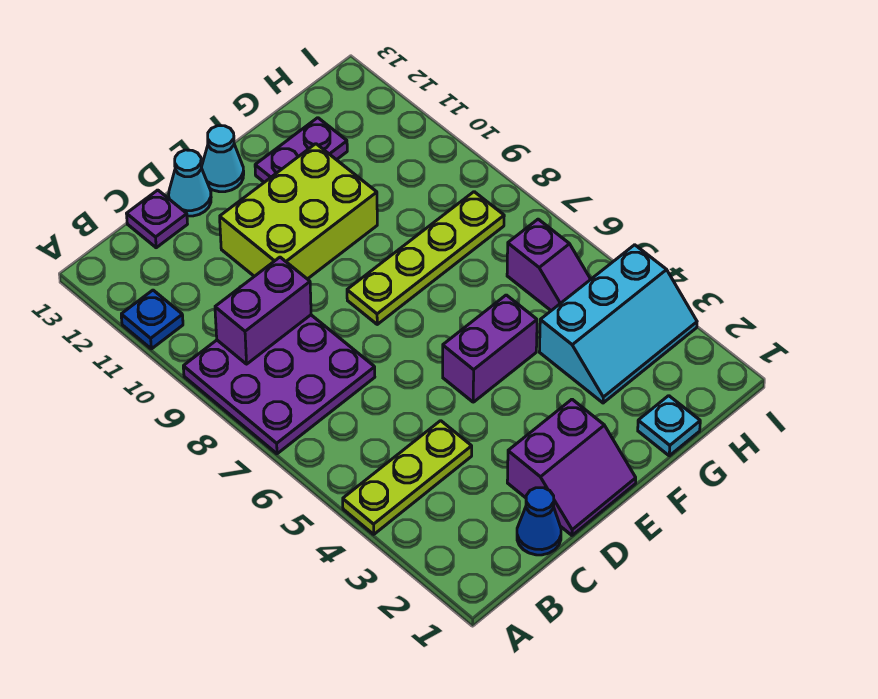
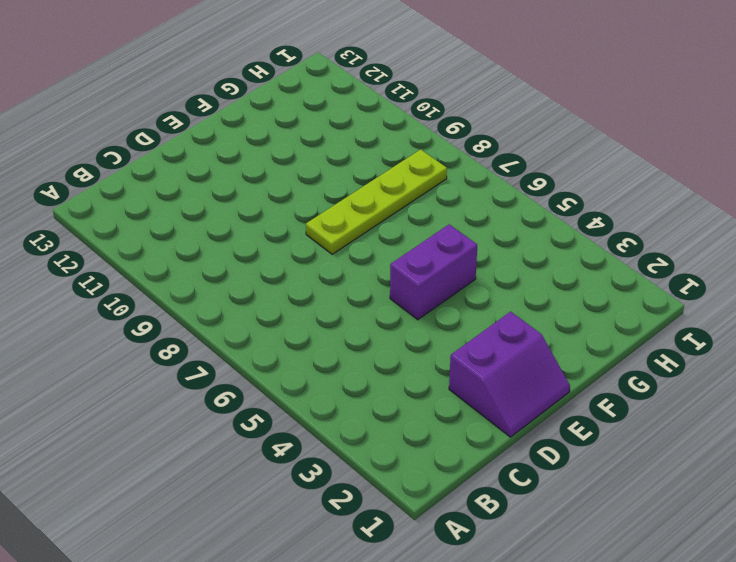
none -> lime plate A4:C4 level 1
none -> purple plate A7:C9 level 1
none -> blue plate A11 level 1

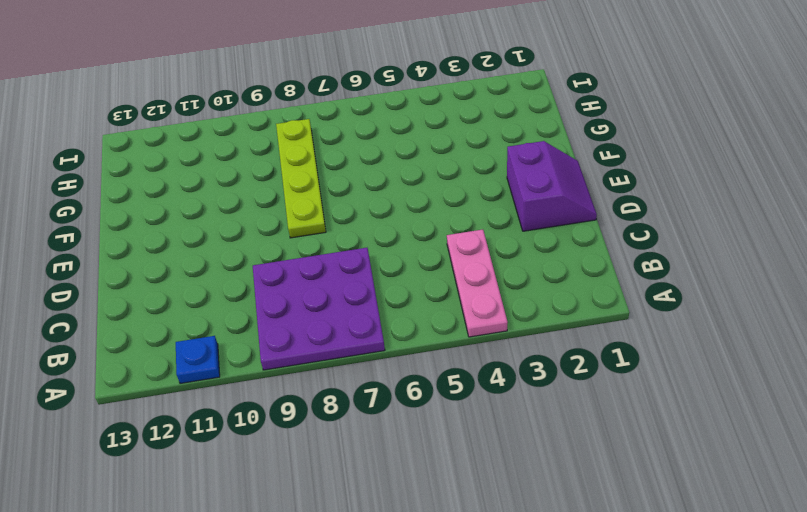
pink plate A4:C4 level 1 -> lime plate A4:C4 level 1
none -> blue cone C1 level 1
none -> purple plate C13 level 1
none -> lime brick D10:F11 level 1

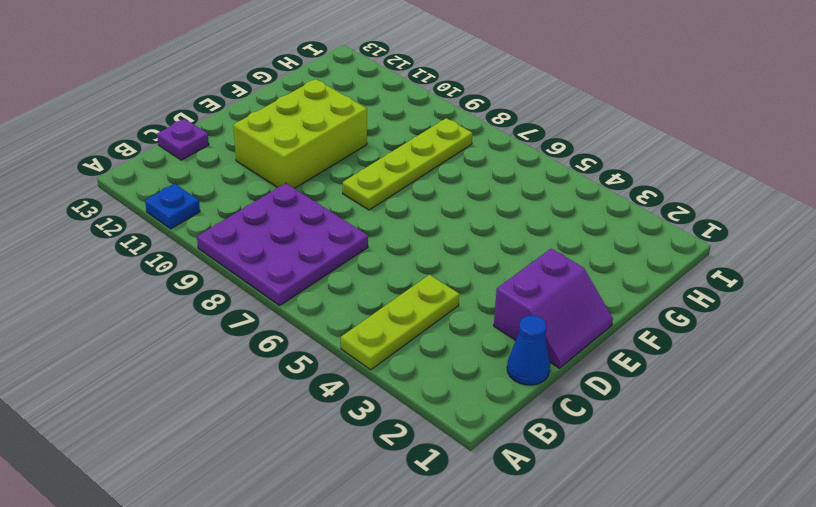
none -> cyan cone D13 level 1
none -> purple brick E5:F5 level 1
none -> cyan cone E13 level 1

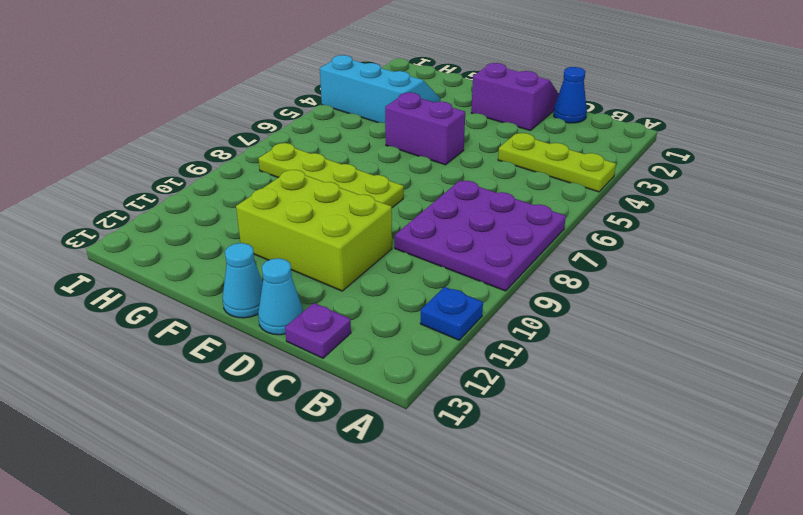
none -> purple plate F12:G12 level 1
none -> cyan plate G1 level 1
none -> purple slope H5:H6 level 1 top 6

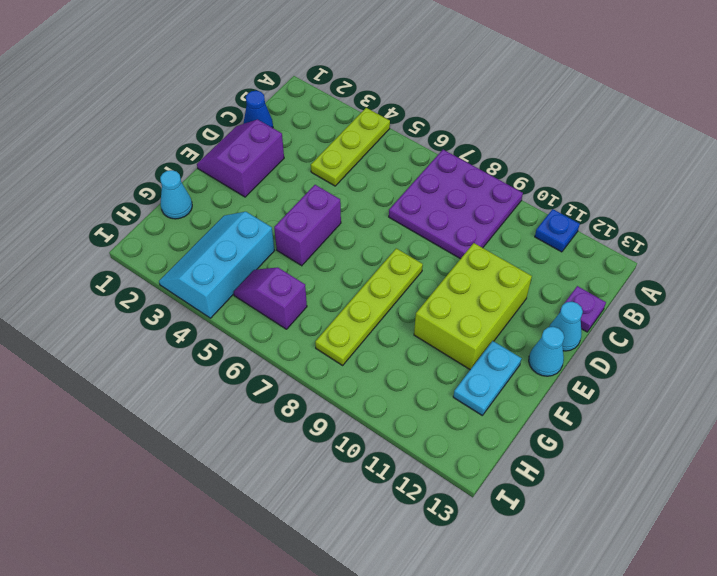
cyan plate F12:G12 level 1 -> purple plate F12:G12 level 1
cyan cone G1 level 1 -> cyan plate G1 level 1
none -> purple brick B9:C9 level 2

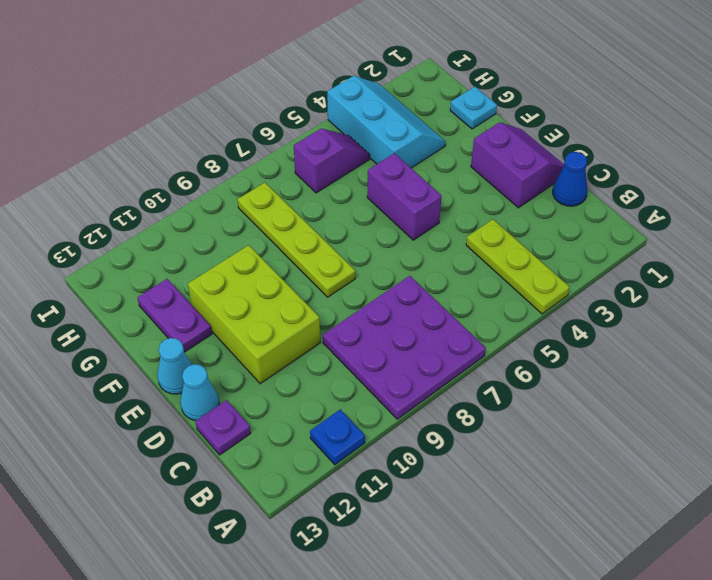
none -> purple brick B9:C9 level 2

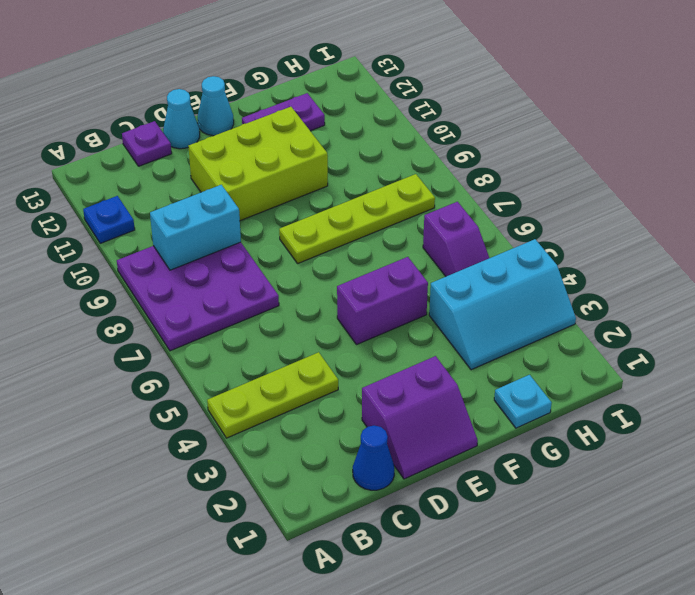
cyan brick B9:C9 level 2 -> purple brick B9:C9 level 2

